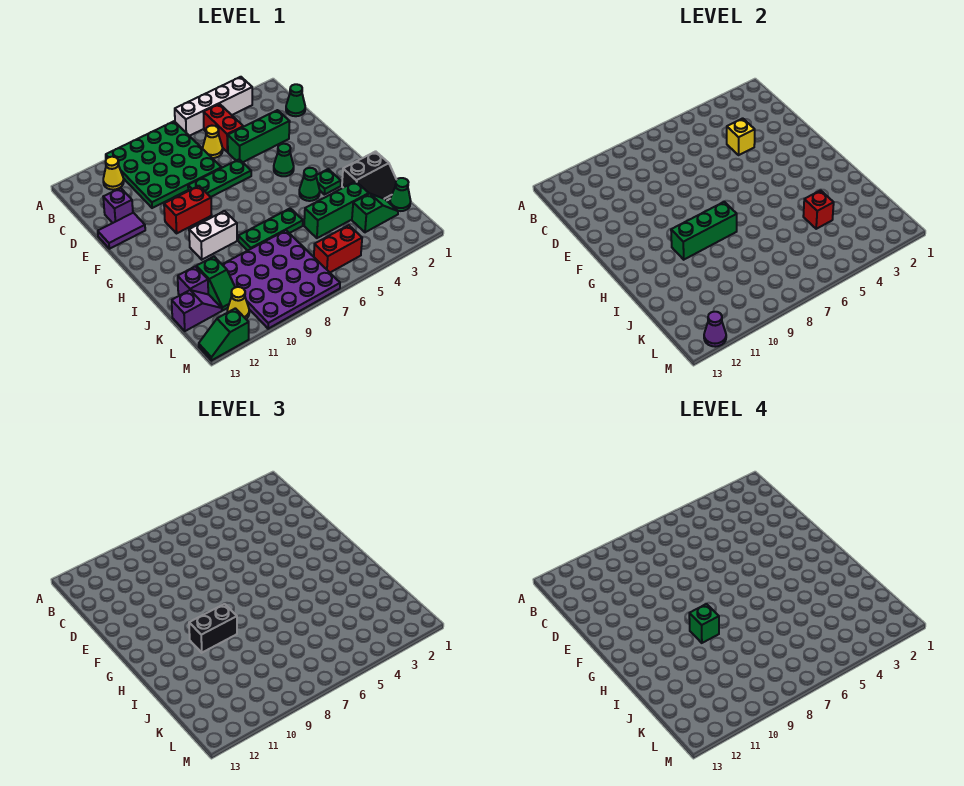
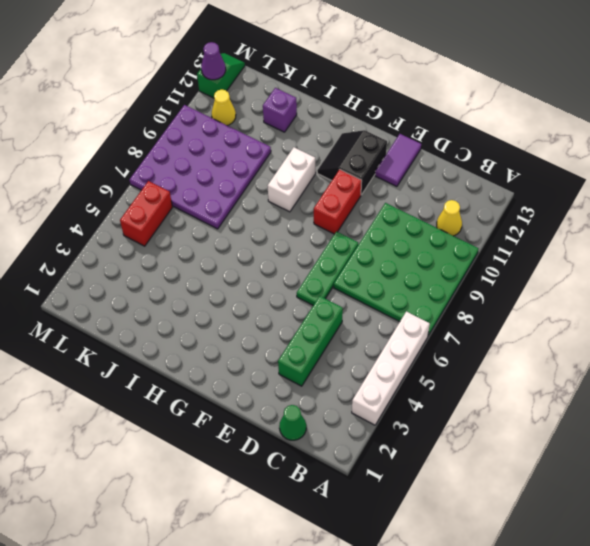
black slope F11:G12 level 1 top F -> black slope I1:J2 level 1 top I
none -> red brick B5:C5 level 1
none -> yellow cone C6 level 1
none -> purple brick D12 level 1
none -> green cone F4 level 1

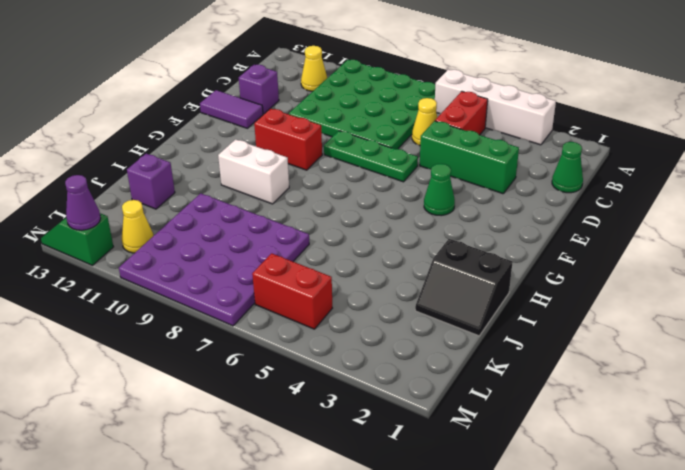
none -> green plate H3 level 1
none -> green cone H4 level 1
none -> green plate I6:I8 level 1
none -> green brick J3:J5 level 1

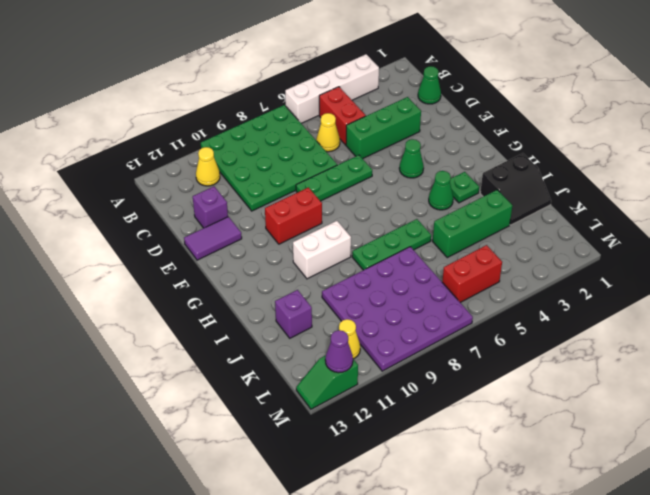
none -> green slope J11:K11 level 1 top J
none -> green cone K1 level 1
none -> green slope K2:K3 level 1 top 3
none -> purple slope K12:K13 level 1 top 13

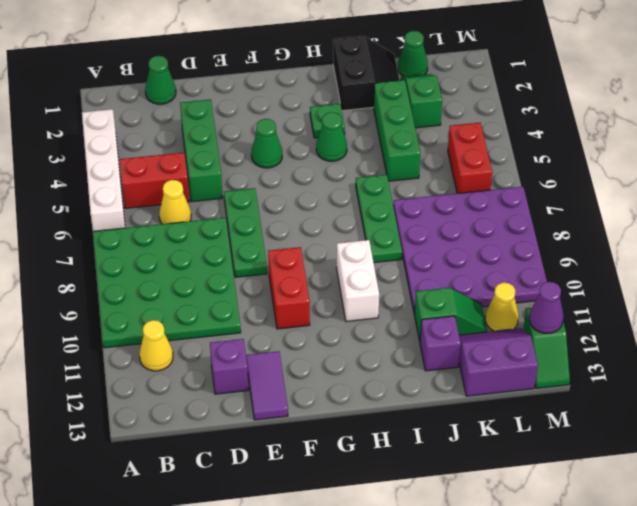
purple slope K12:L13 level 1 top 13 -> purple slope K12:K13 level 1 top 13
none -> yellow brick D4 level 2
none -> green brick H8:H10 level 2
none -> red brick J4 level 2
none -> black brick H9:H10 level 3

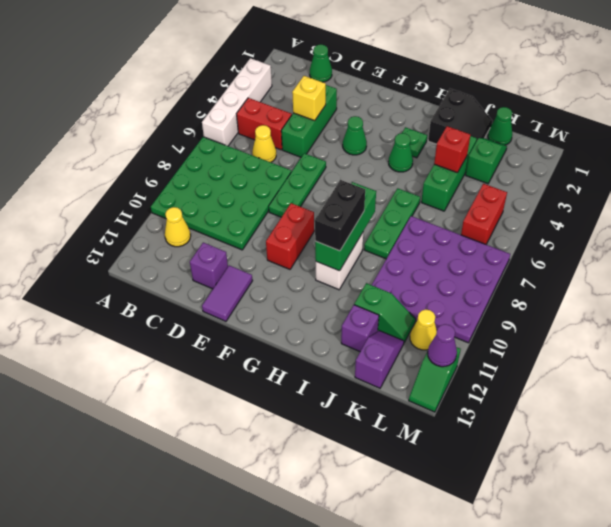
none -> green brick H9 level 4

